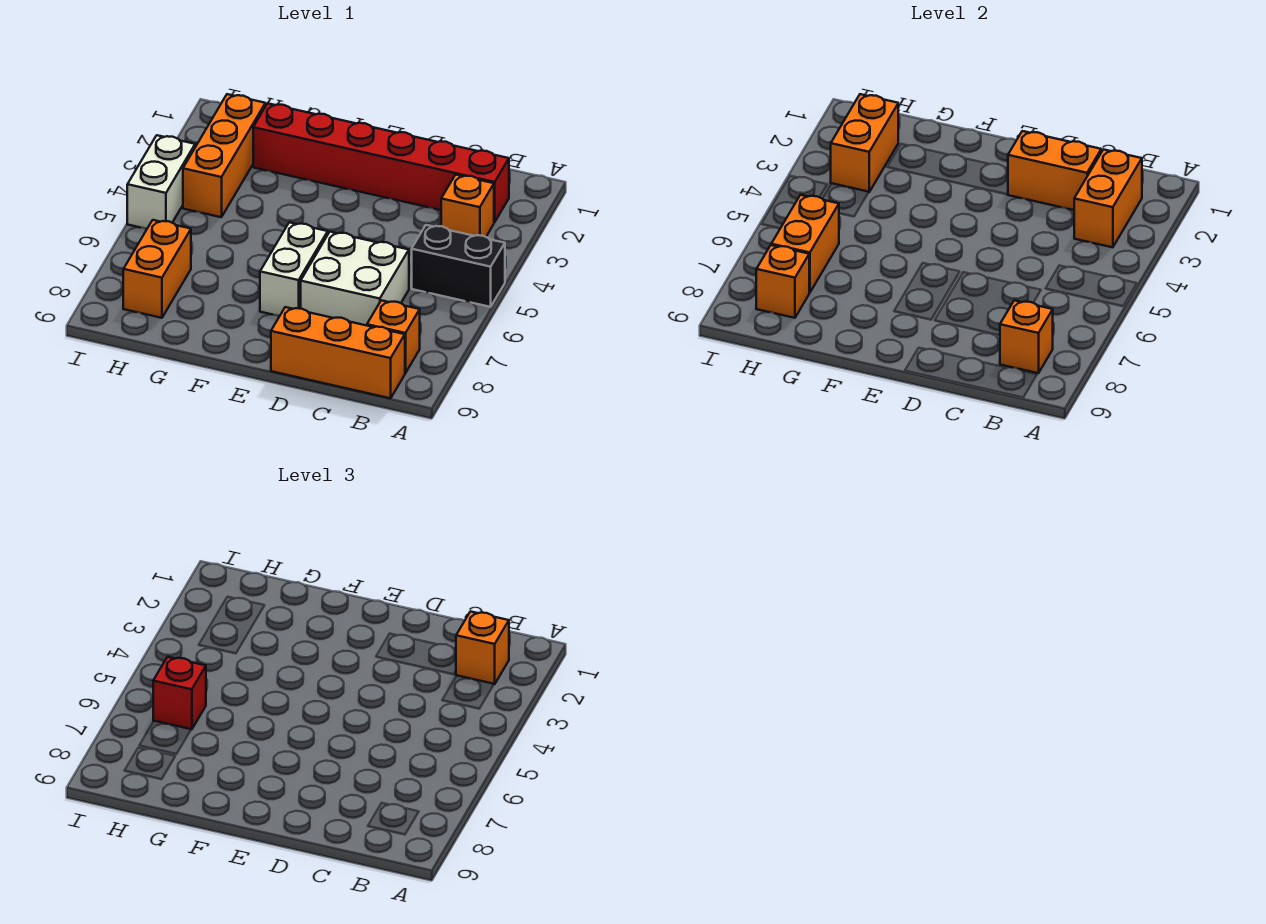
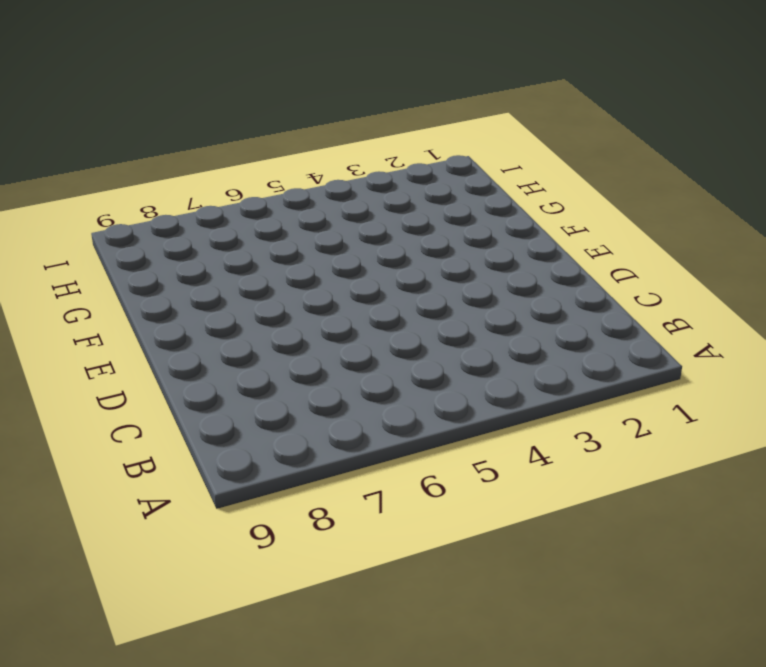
none -> black brick A5:B5 level 1
none -> red brick B2:G2 level 1
none -> orange brick B3 level 1

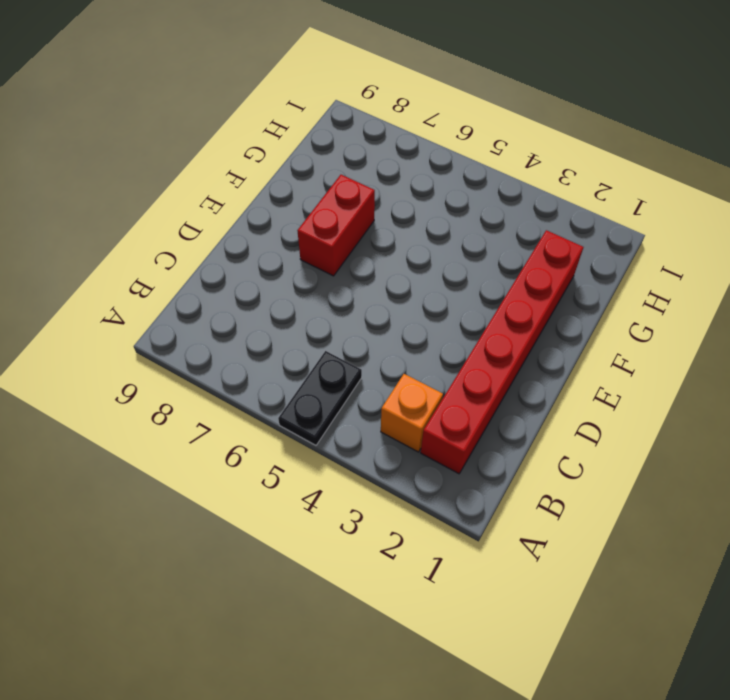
black plate A5:B5 level 1 -> black brick A5:B5 level 1
red brick E7:F7 level 1 -> white brick E6:E7 level 1
none -> orange brick B8 level 1
none -> orange brick B9:D9 level 1
none -> white brick C6:D7 level 1

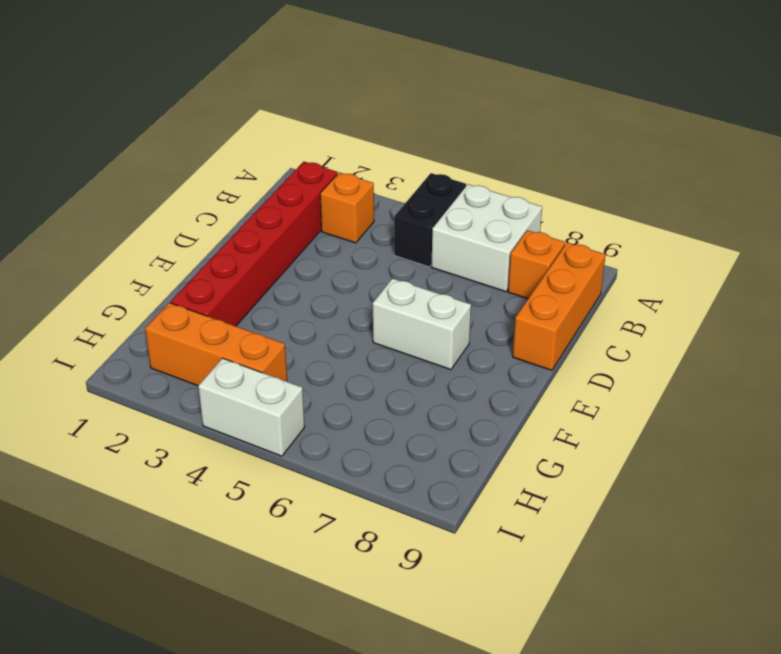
white brick A6:B7 level 1 -> white brick C6:D7 level 1
none -> orange brick H7:H8 level 1
none -> orange brick B2:B3 level 2
none -> orange brick B8 level 2

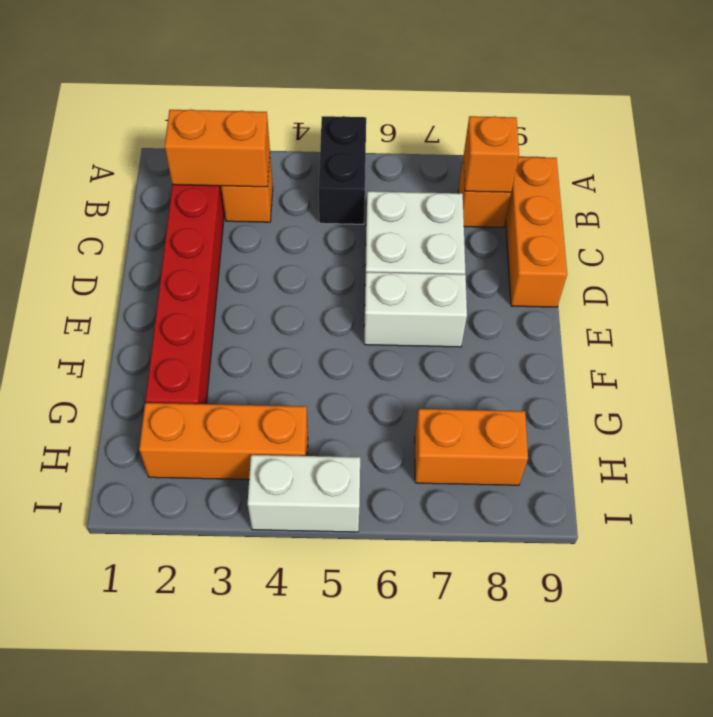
none -> orange brick C2:D2 level 2
none -> orange brick H2:H3 level 2
none -> orange brick H6:H7 level 2

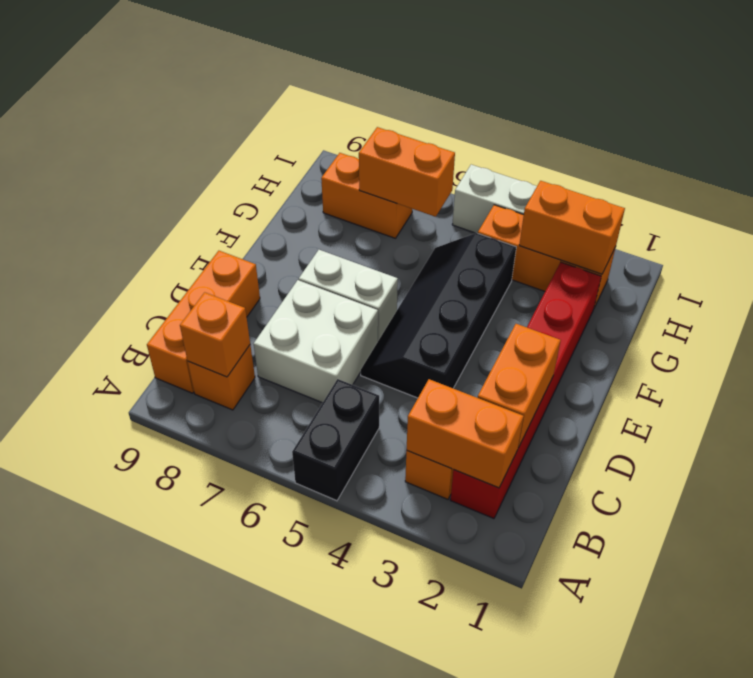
black slope D4:G5 level 1 top 4 -> none
none -> orange brick H8 level 2
none -> orange brick B2 level 3
none -> red brick H6 level 3

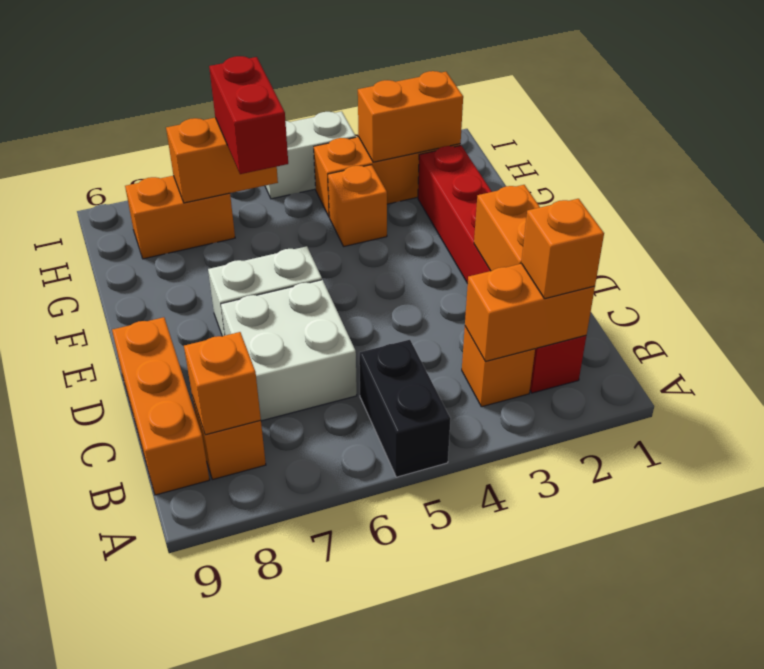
orange brick G4 level 1 -> orange brick H8 level 2
red brick G6:H6 level 3 -> red brick H6 level 3

